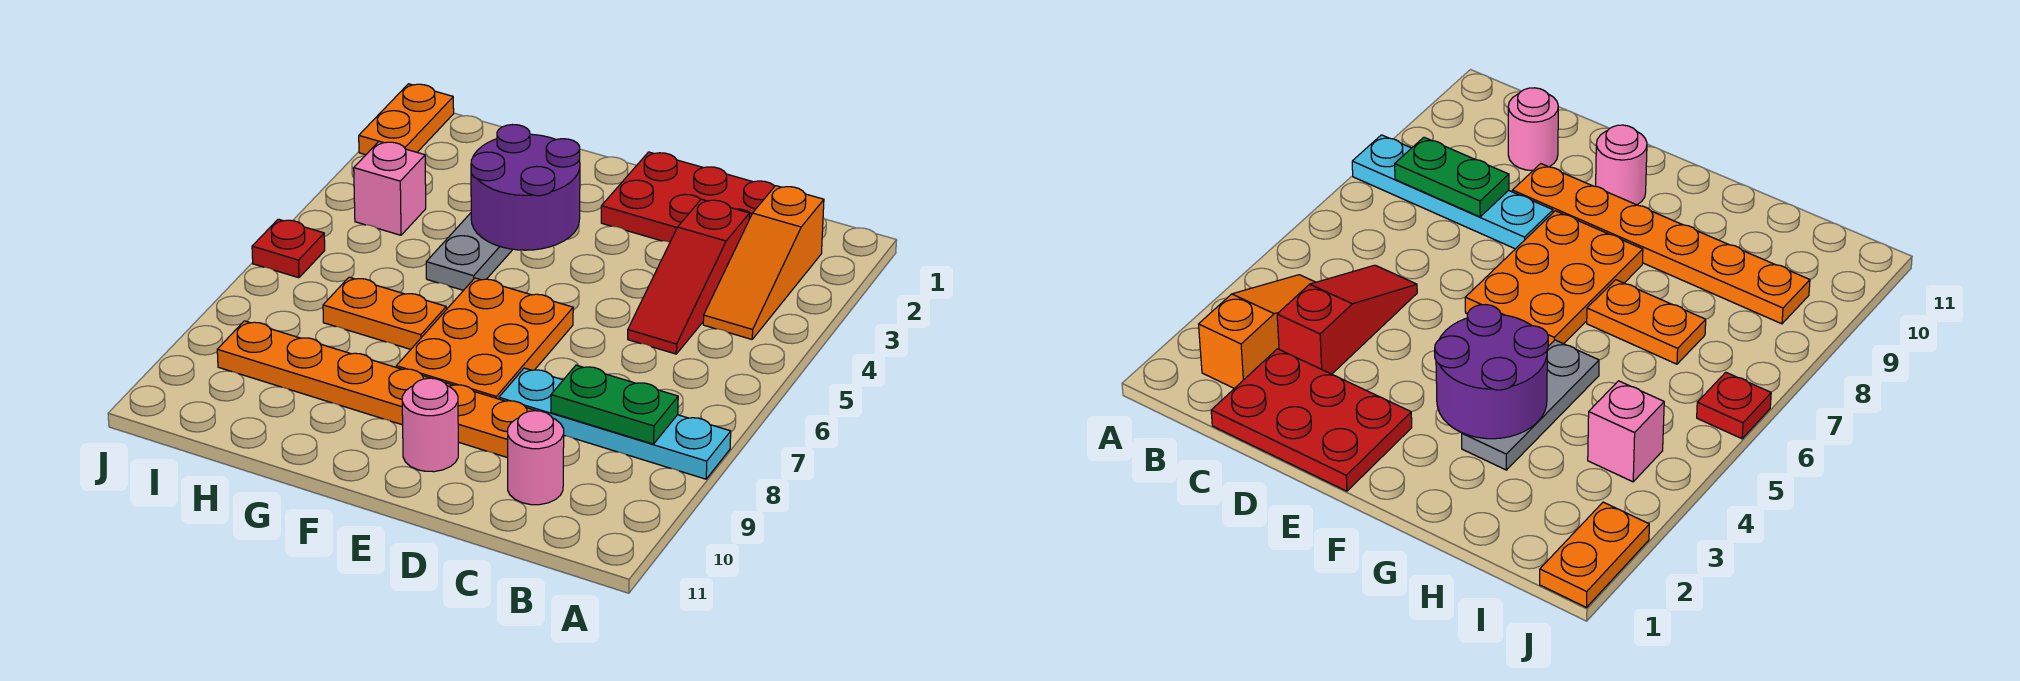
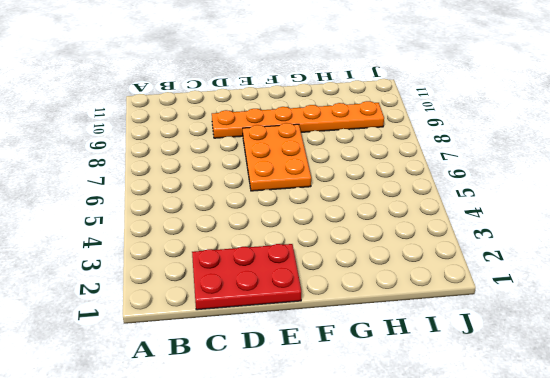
none -> cyan plate A8:D8 level 1
none -> orange slope B2:B4 level 1 top 2
none -> red slope C3:C5 level 1 top 3

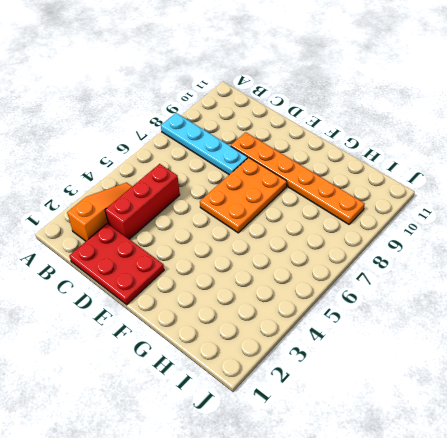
red brick C3:C5 level 1 -> red slope C3:C5 level 1 top 3
none -> pink round brick C10 level 1
none -> pink round brick E10 level 1
none -> grey plate G3:G5 level 1

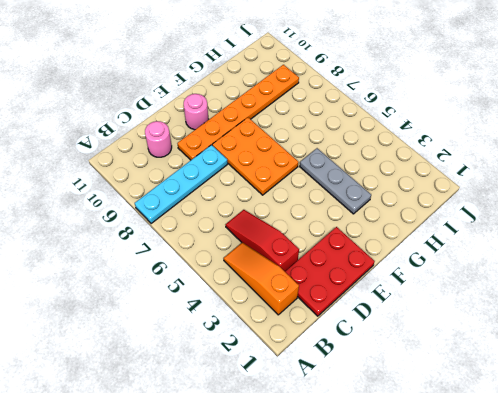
none -> orange plate G7:H7 level 1
none -> pink brick I4 level 1
none -> orange plate J1:J2 level 1

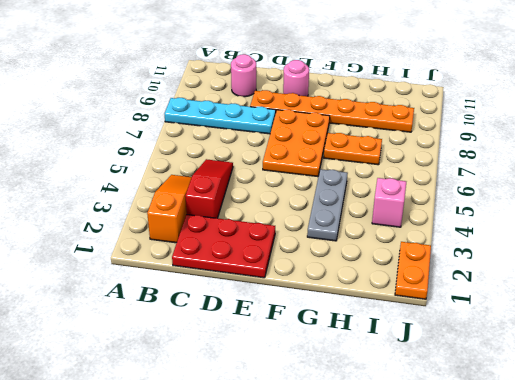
none -> red plate J6 level 1
none -> green plate B8:C8 level 2
none -> purple round brick F3:G4 level 2

